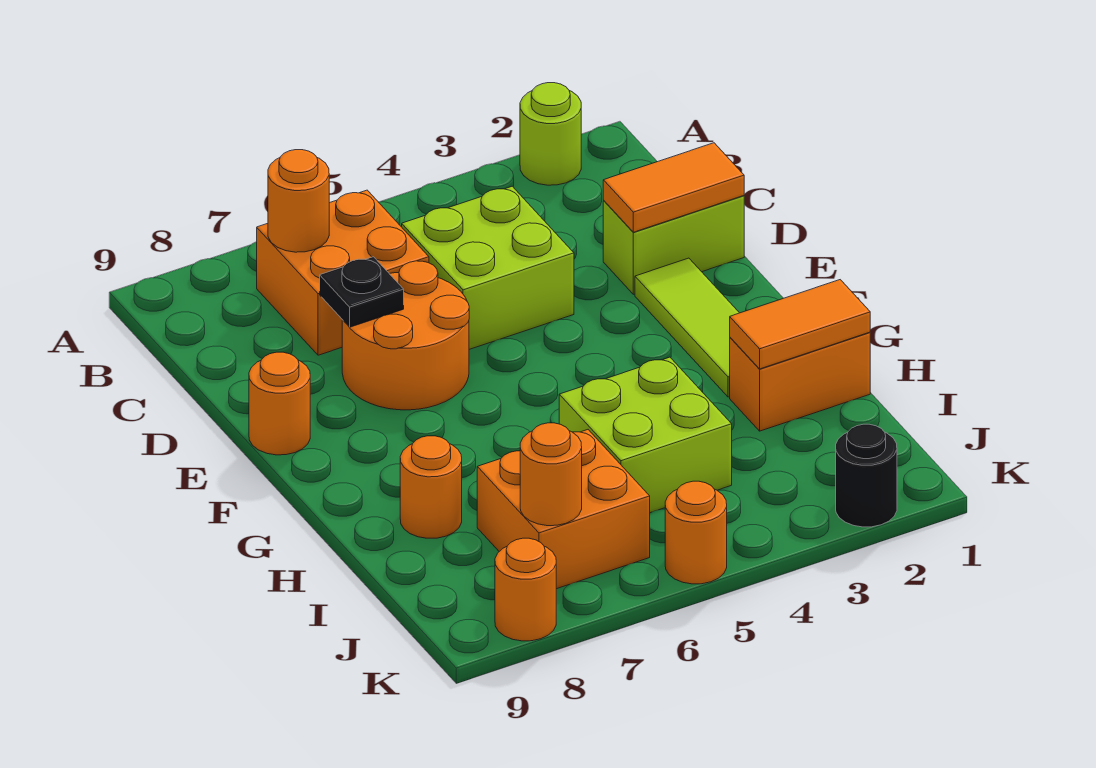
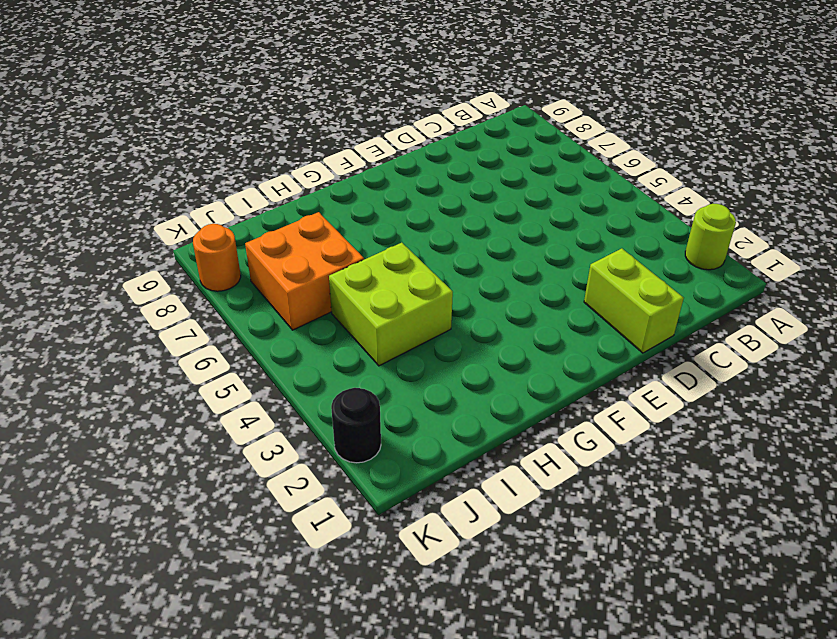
none -> orange brick B6:C7 level 1
none -> lime brick C4:D5 level 1
none -> orange round brick D6:E7 level 1

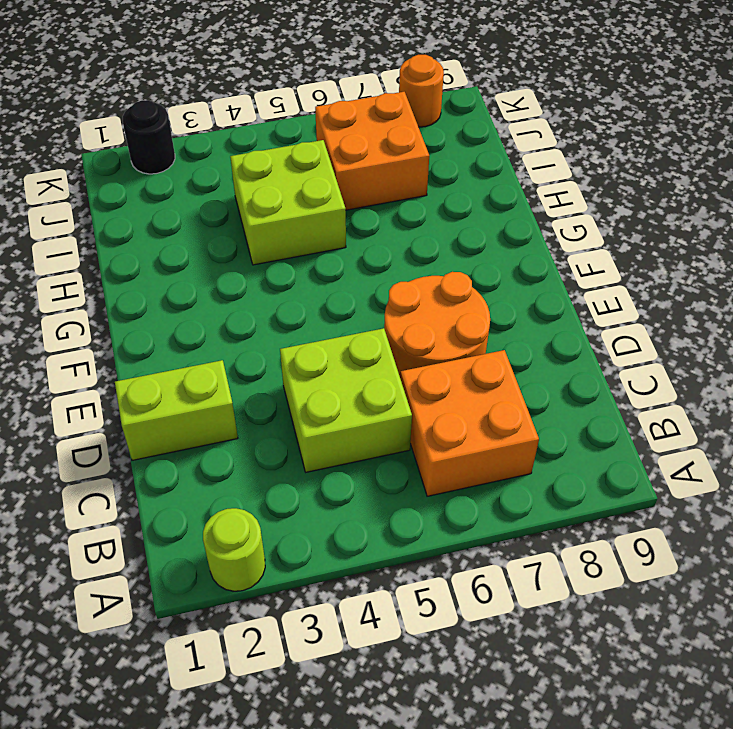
none -> lime tile E2:G2 level 1
none -> orange round brick E9 level 1
none -> orange brick H1:H2 level 1

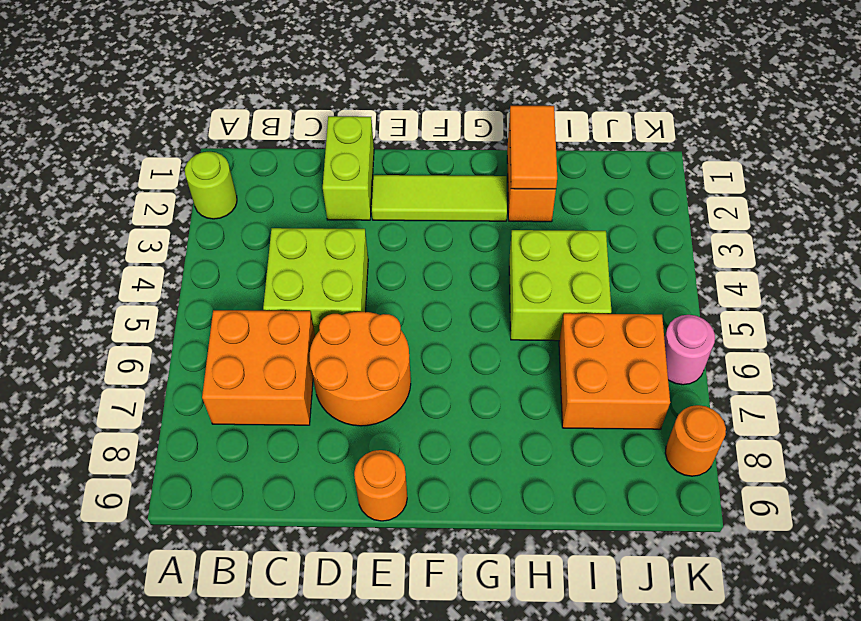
pink round brick K6 level 1 -> none
none -> orange round brick H8 level 1
none -> black round brick K2 level 1
none -> orange round brick K5 level 1

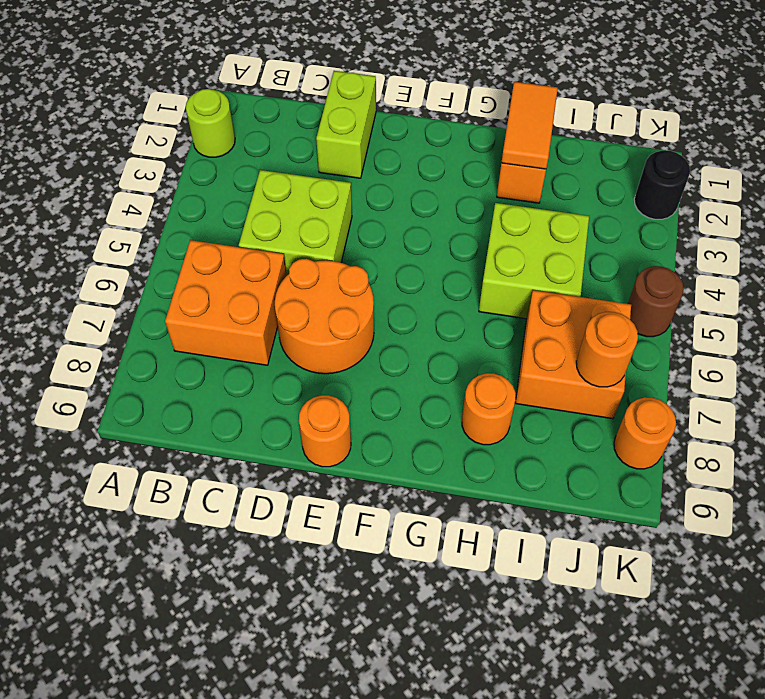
brown round brick K5 level 1 -> orange round brick K5 level 1
none -> lime tile E2:G2 level 1
none -> orange round brick B7 level 2
none -> orange tile D1:D2 level 2

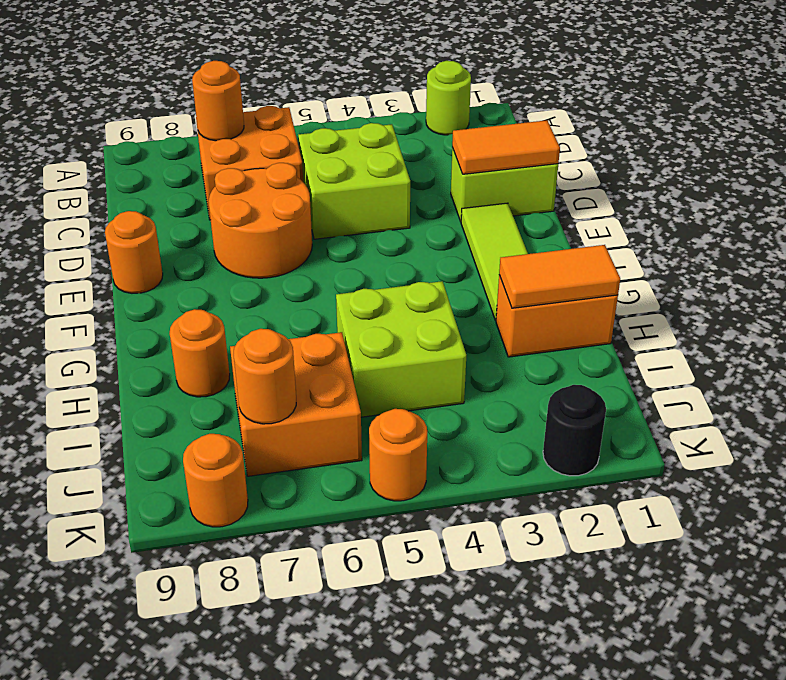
none -> black plate D7 level 2

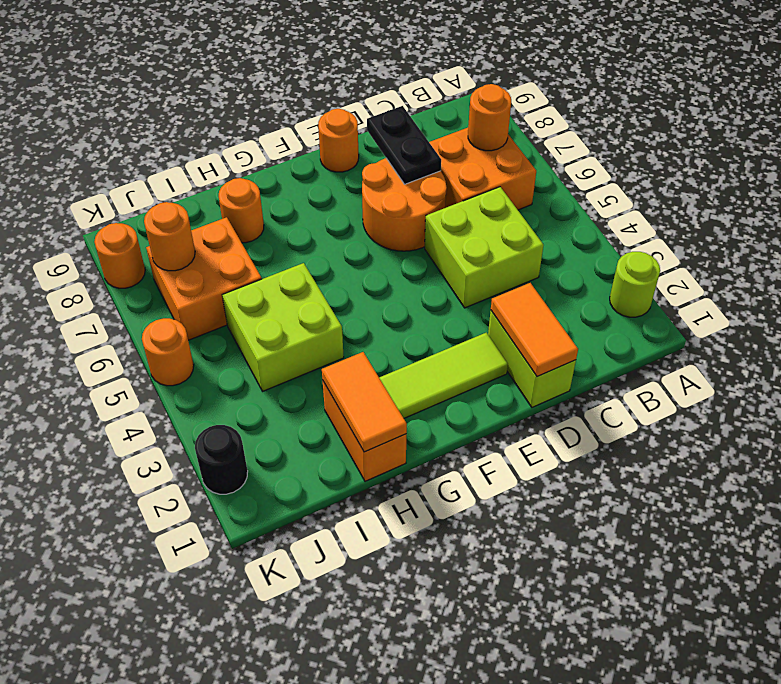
black plate D7:D8 level 2 -> black plate D7 level 2

